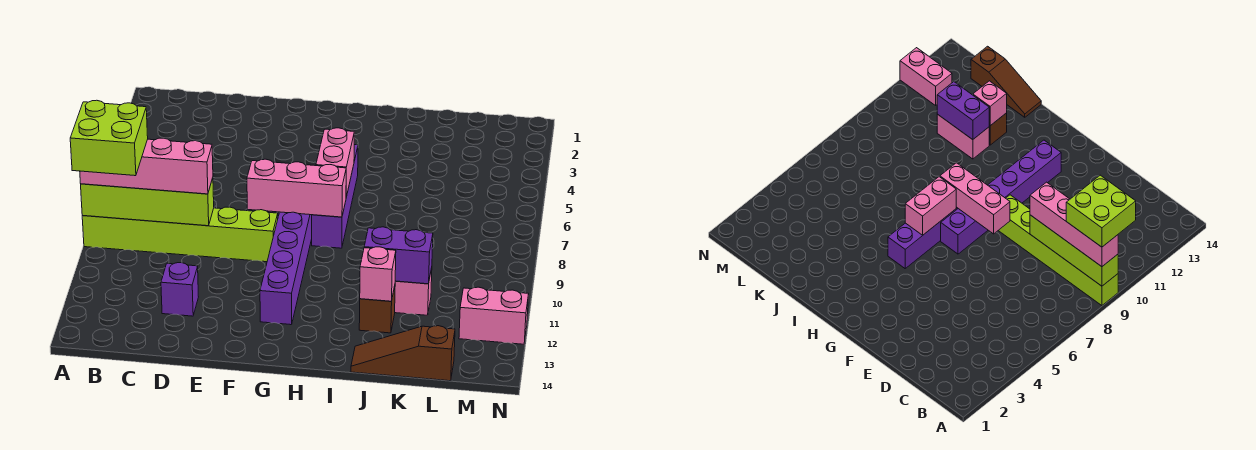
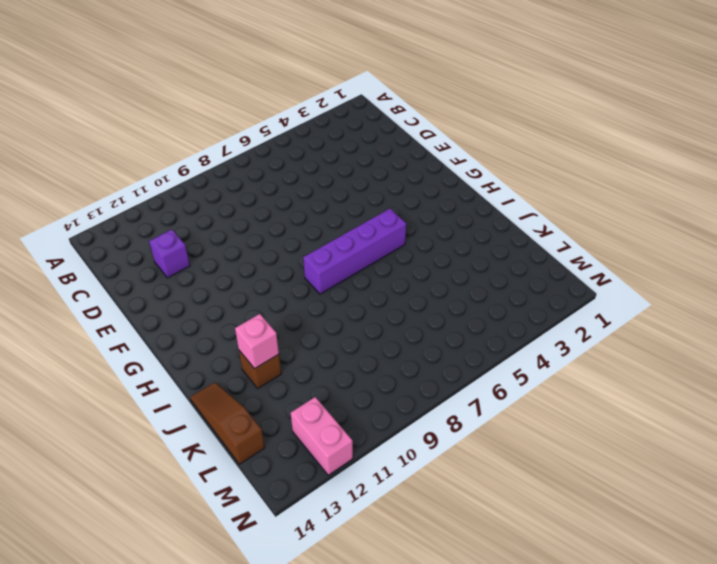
none -> lime brick A9:F9 level 1
none -> purple brick G7:G12 level 1
none -> pink brick J11:K11 level 1

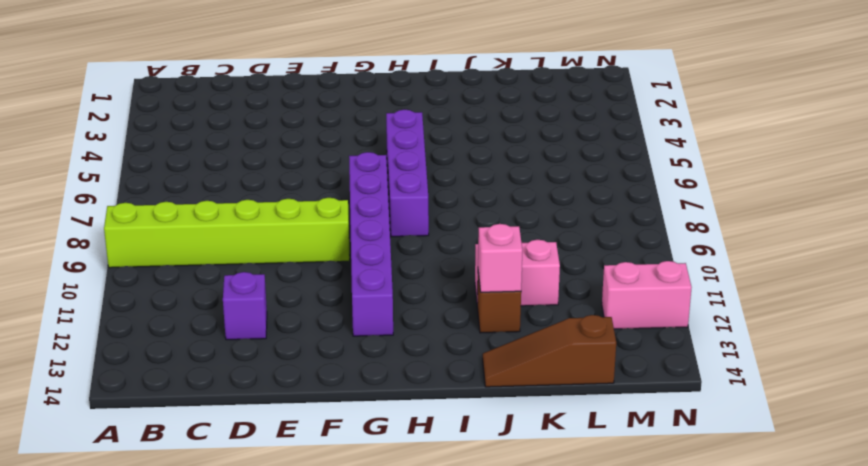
none -> lime brick A9:D9 level 2
none -> pink brick F8:H8 level 2
none -> pink brick H6:H7 level 2

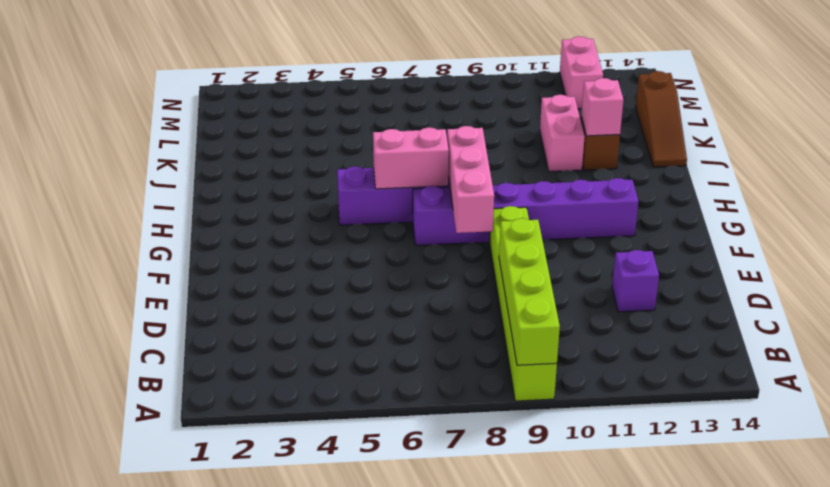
none -> purple brick J11:K11 level 2
none -> pink brick A9:D9 level 3
none -> lime brick A9:B10 level 4

